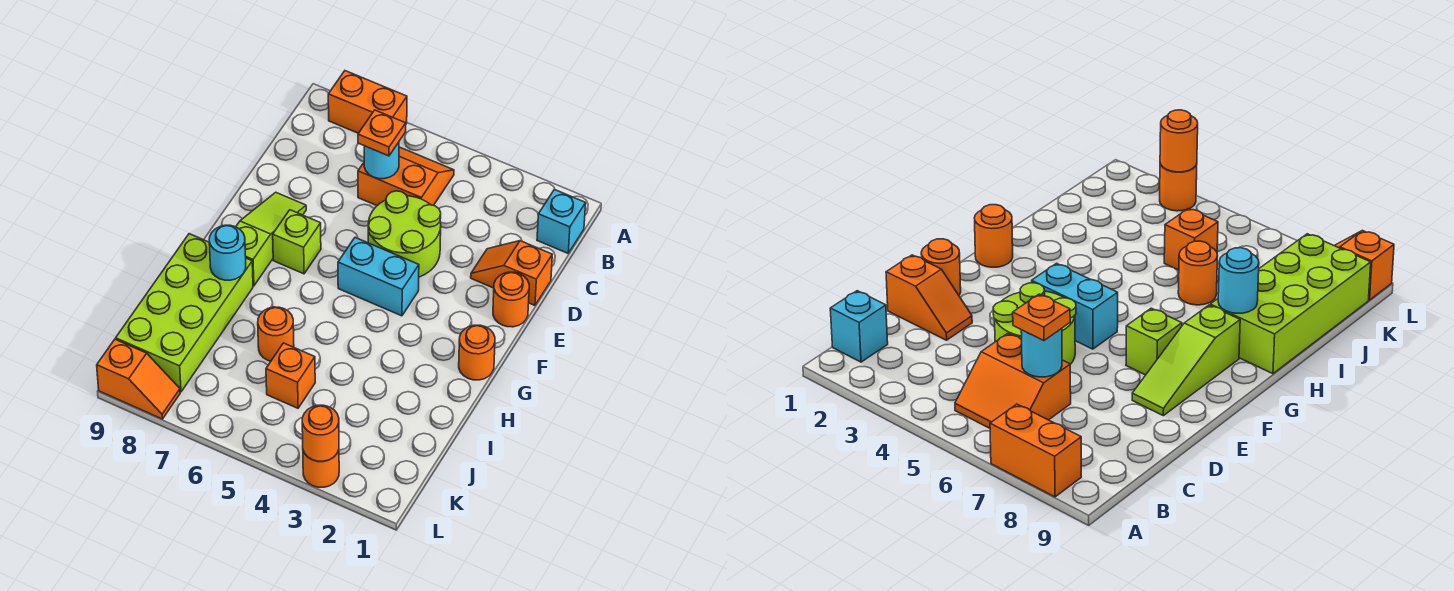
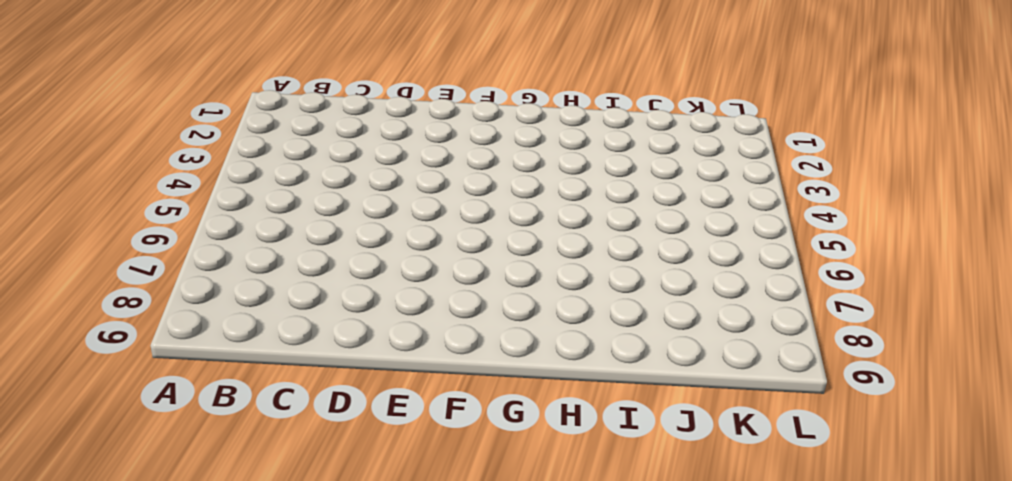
none -> orange brick A7:A8 level 1
none -> cyan brick B1 level 1
none -> orange slope B5:C6 level 1 top C

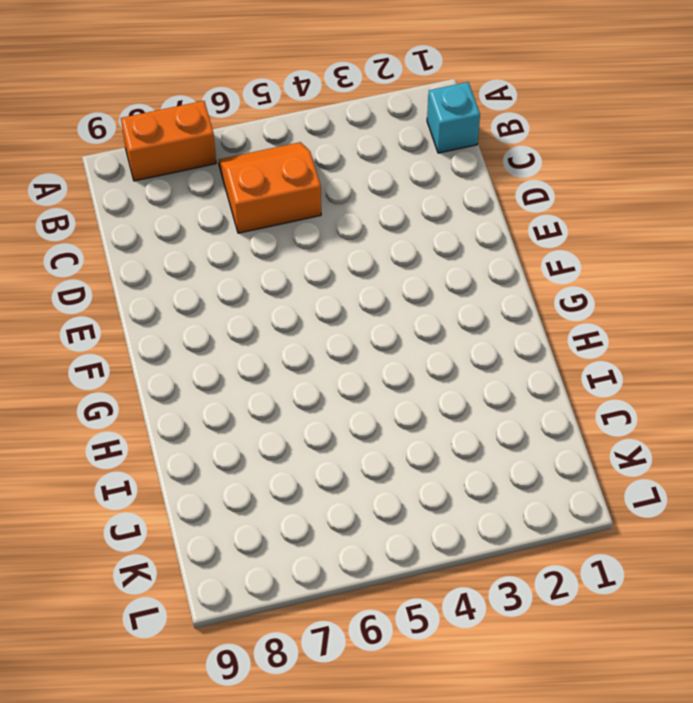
none -> orange slope D1:D2 level 1 top 1
none -> lime round brick D4:E5 level 1
none -> orange round brick E1 level 1

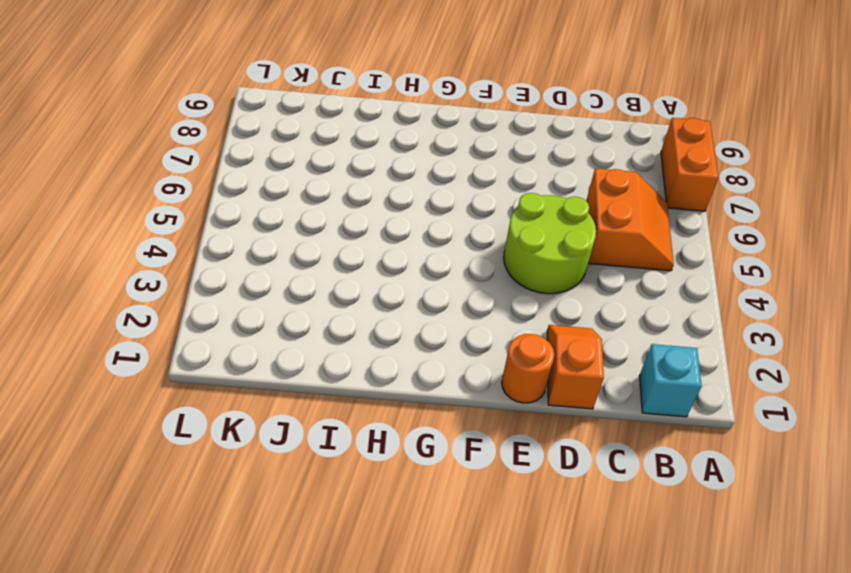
none -> lime slope E8:G8 level 1 top G
none -> cyan brick F4:F5 level 1
none -> lime brick F7 level 1

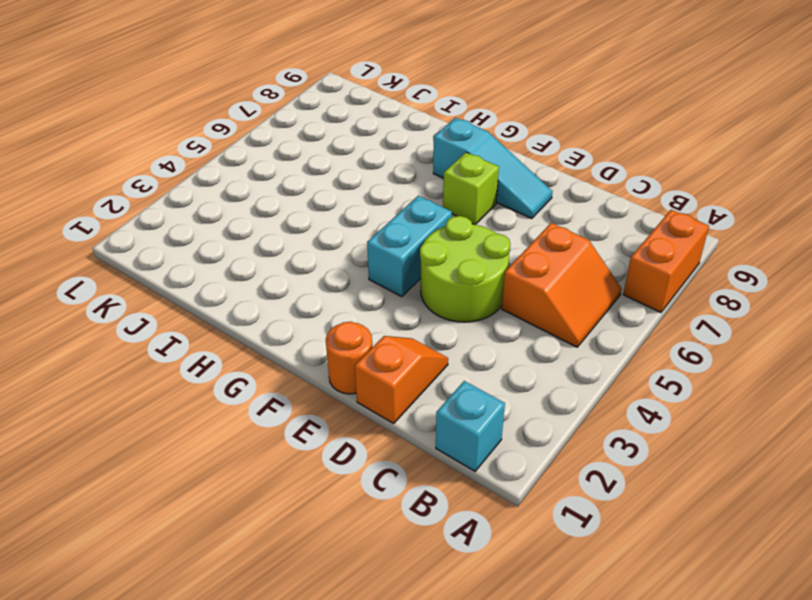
cyan slope E8:G8 level 1 top G -> lime slope E8:G8 level 1 top G
none -> orange round brick G1 level 1
none -> lime brick H8:K9 level 1
none -> orange round brick I6 level 1

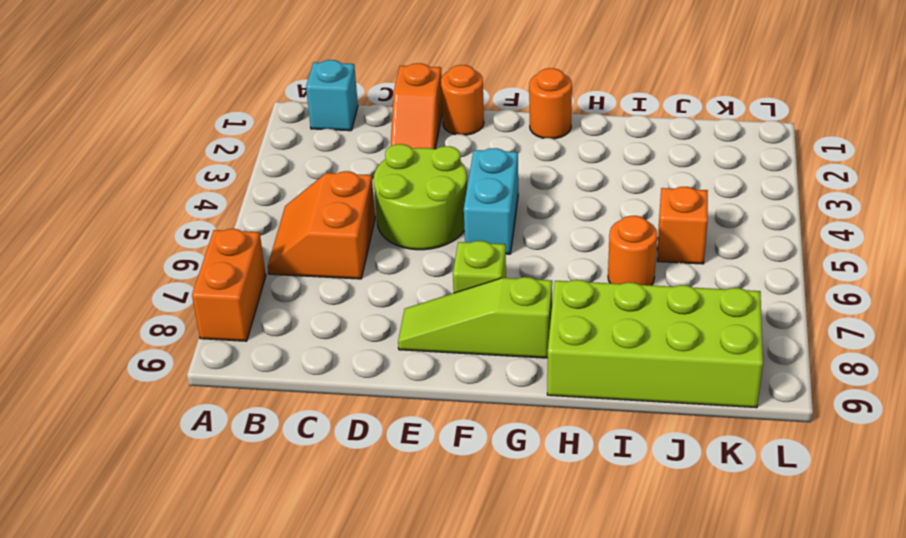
none -> orange round brick L3 level 1
none -> orange slope L8:L9 level 1 top 9
none -> cyan round brick C6 level 2

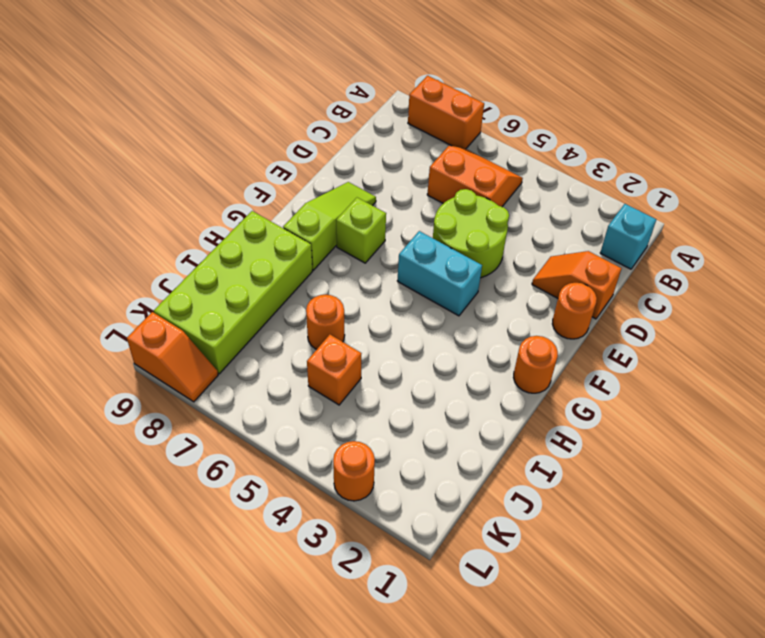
none -> cyan round brick C6 level 2
none -> cyan round brick H8 level 2
none -> orange round brick L3 level 2

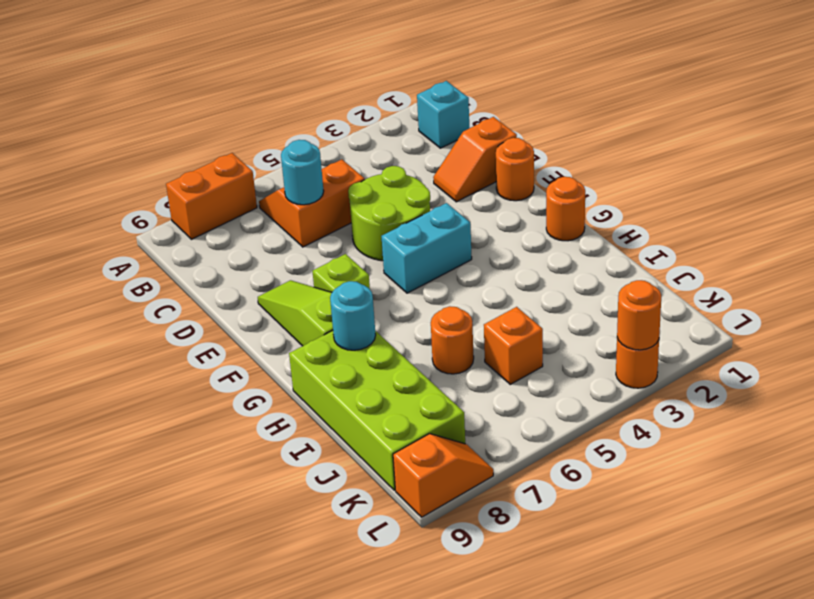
none -> orange plate C6 level 3

